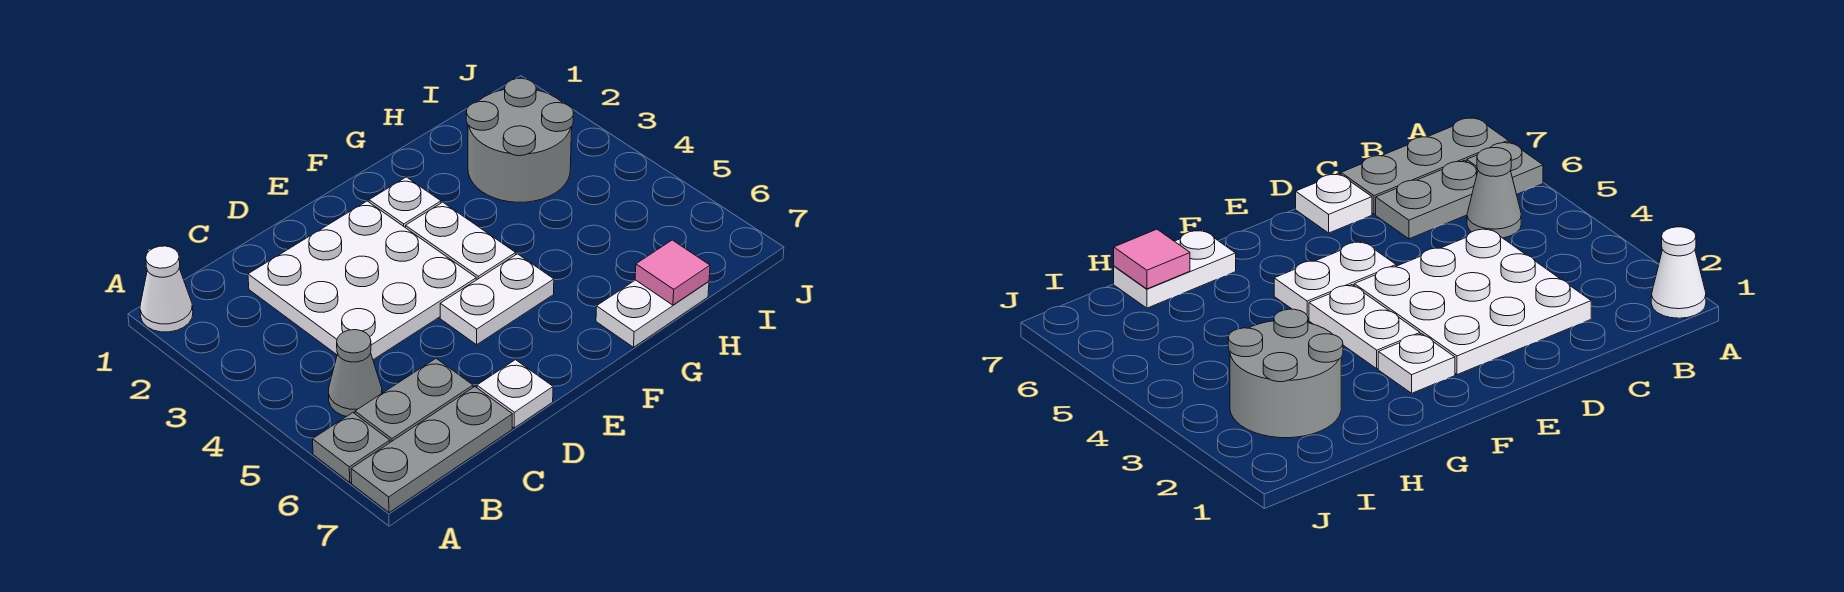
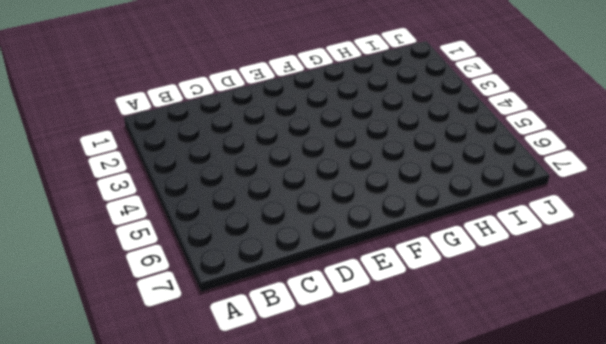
none -> white cone A1 level 1
none -> grey plate A6 level 1
none -> grey plate A7:C7 level 1

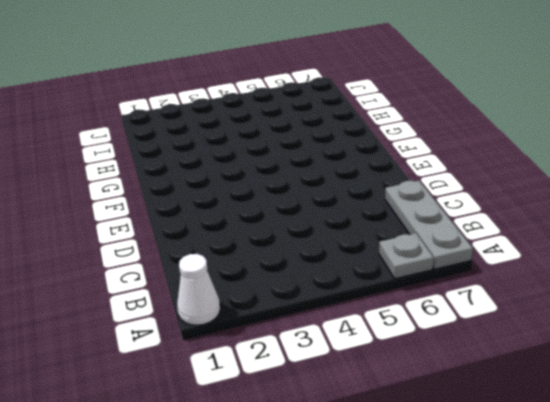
none -> grey cone B5 level 1
none -> grey plate B6:C6 level 1
none -> white plate C2:E4 level 1

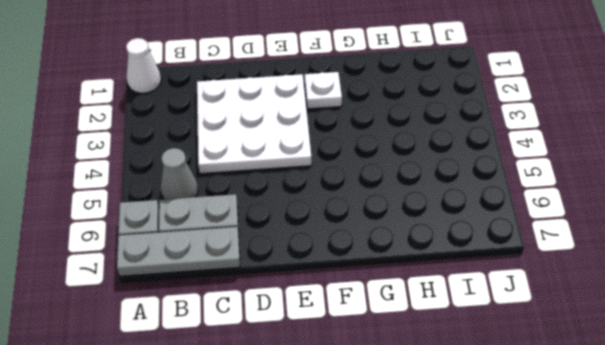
none -> white plate D7 level 1
none -> white plate E5:F5 level 1
none -> white plate F3:F4 level 1

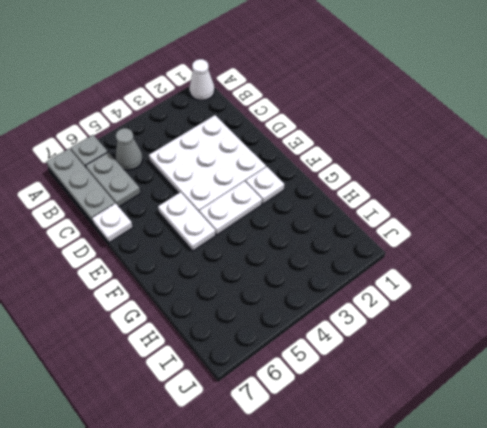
none -> white plate G7:H7 level 1
none -> grey round brick H2:I3 level 1
none -> pink tile H7 level 2

